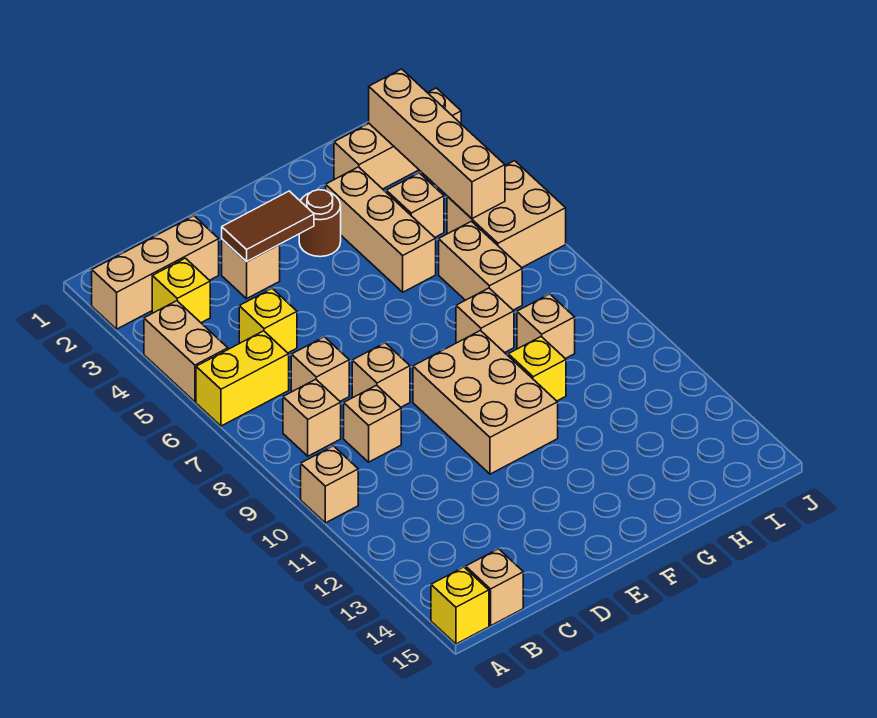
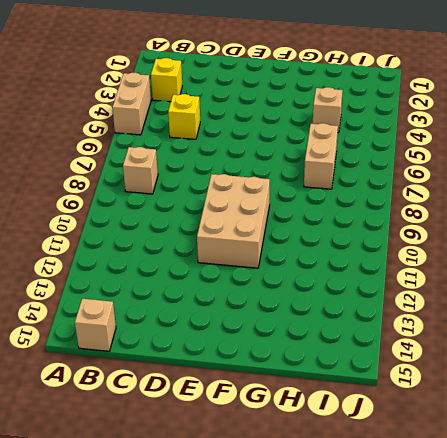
none -> tan brick A2:C2 level 1
none -> yellow brick A6:B6 level 1
none -> tan brick A10 level 1

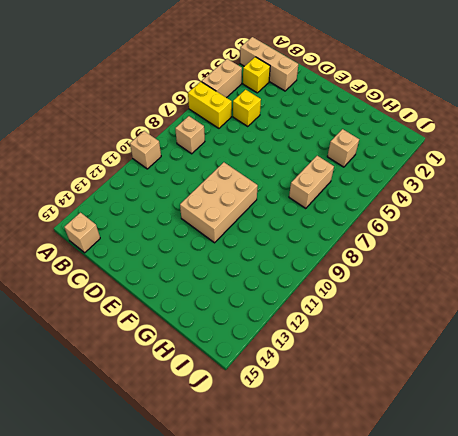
none -> yellow brick A15 level 1
none -> tan brick C7 level 1
none -> tan brick C9 level 1

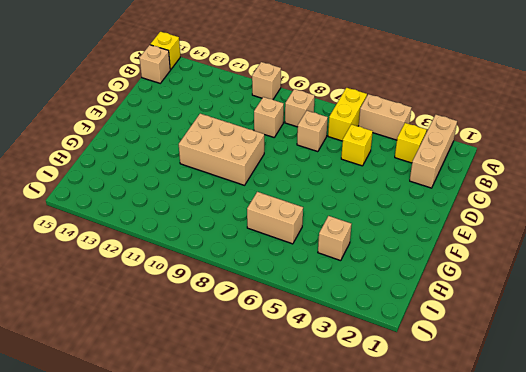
none -> tan brick D3 level 1
none -> tan brick D8 level 1
none -> brown round brick F3 level 1

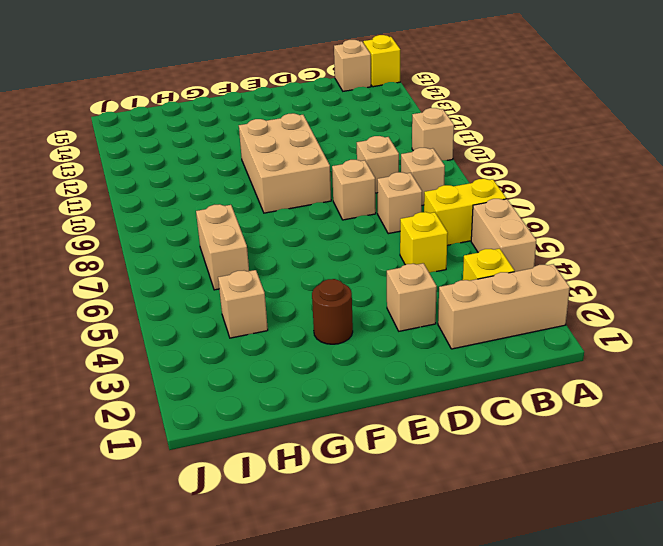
none -> tan brick G3:G5 level 1
none -> tan brick G8 level 1
none -> yellow brick G10 level 1

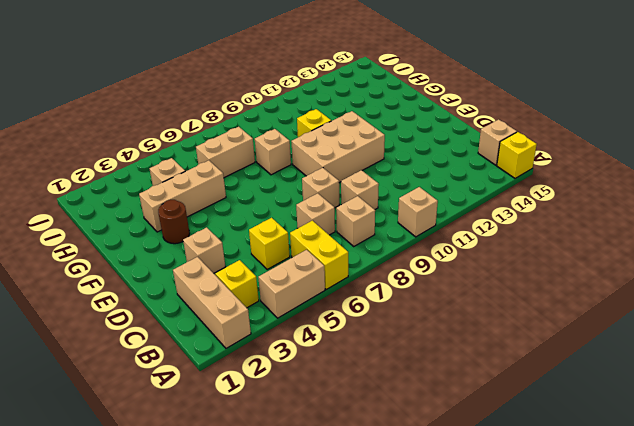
none -> tan brick H2:J2 level 1
none -> tan brick H9 level 1
none -> tan brick I5:J6 level 1

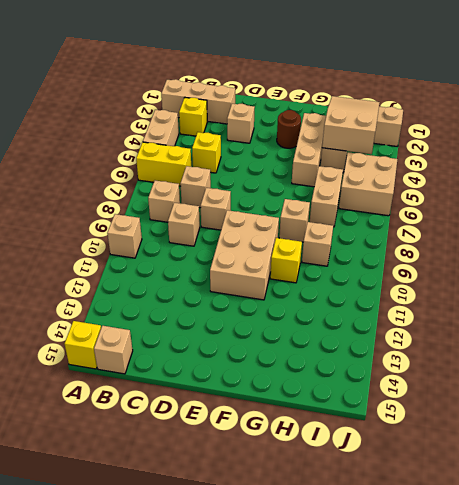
tan slope H2:I4 level 2 top 4 -> tan brick I2:I5 level 2
none -> brown tile D3:E3 level 2

